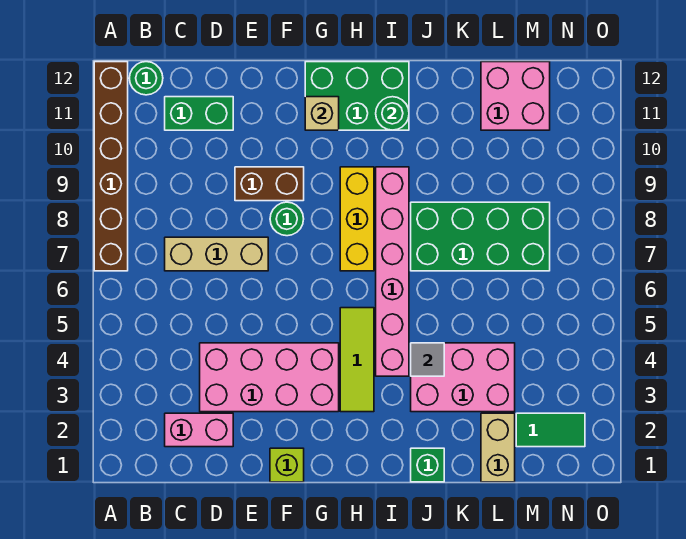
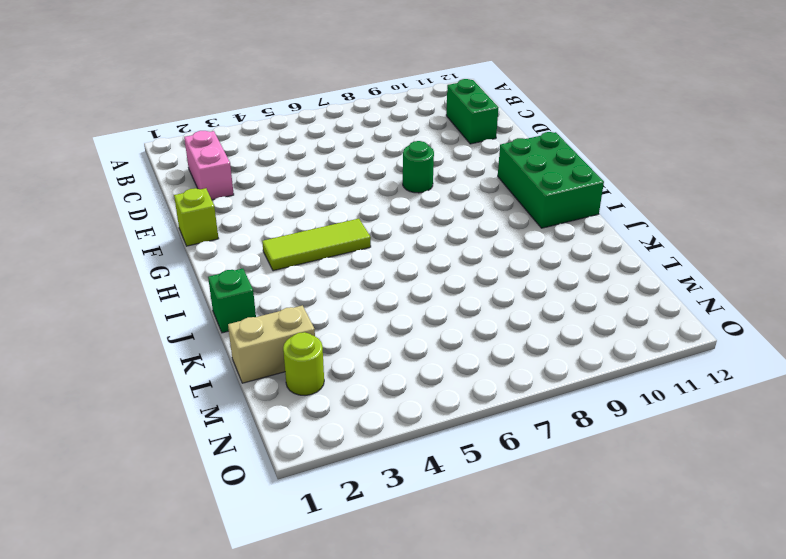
lime round brick M2 level 1 -> green tile M2:N2 level 1
none -> brown brick A7:A12 level 1
none -> green round brick B12 level 1
none -> tan brick C7:E7 level 1

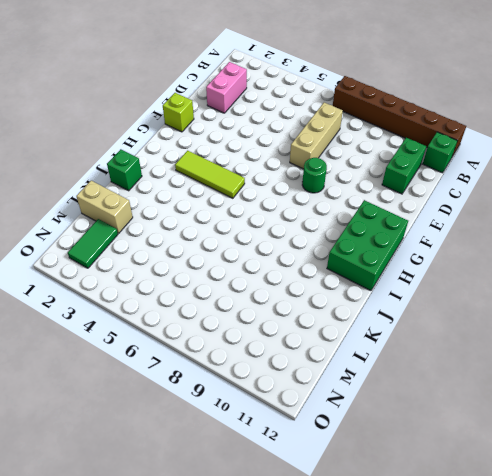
green brick B12 level 1 -> green round brick B12 level 1
none -> pink brick D3:G4 level 1
none -> brown brick E9:F9 level 1
none -> yellow brick H7:H9 level 1

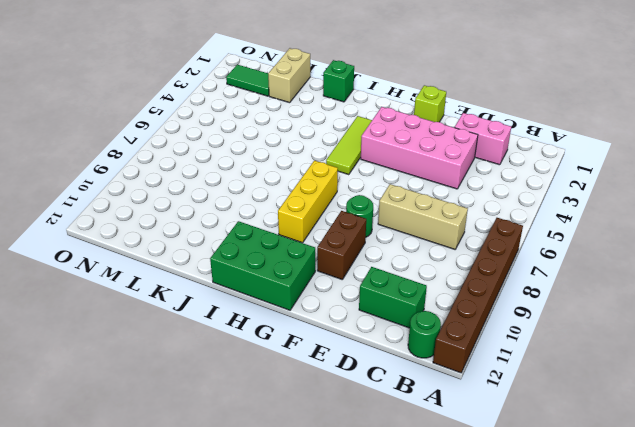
brown brick F9:F10 level 1 -> brown brick E9:F9 level 1
none -> pink brick I4:I9 level 1
none -> pink brick J3:L4 level 1
none -> green brick J7:M8 level 1

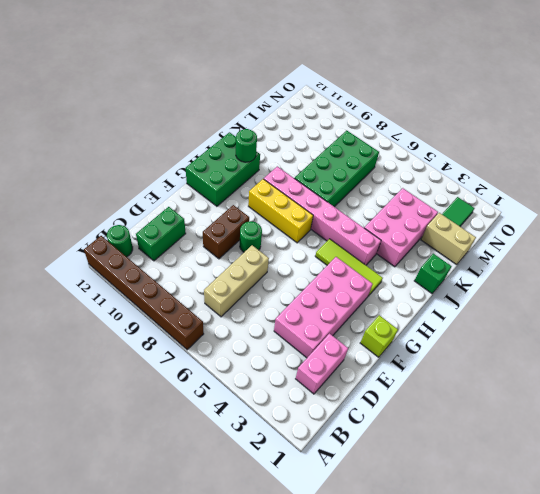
none -> pink brick L11:M12 level 1
none -> tan brick G11 level 2
none -> grey tile J4 level 2

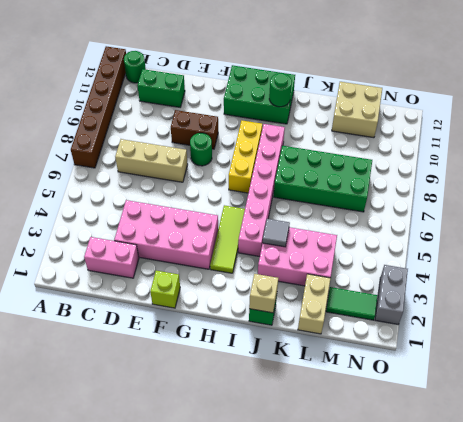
tan brick J1 level 2 -> tan brick G11 level 2
tan brick L11:M12 level 1 -> pink brick L11:M12 level 1
grey brick O2:O3 level 1 -> none

